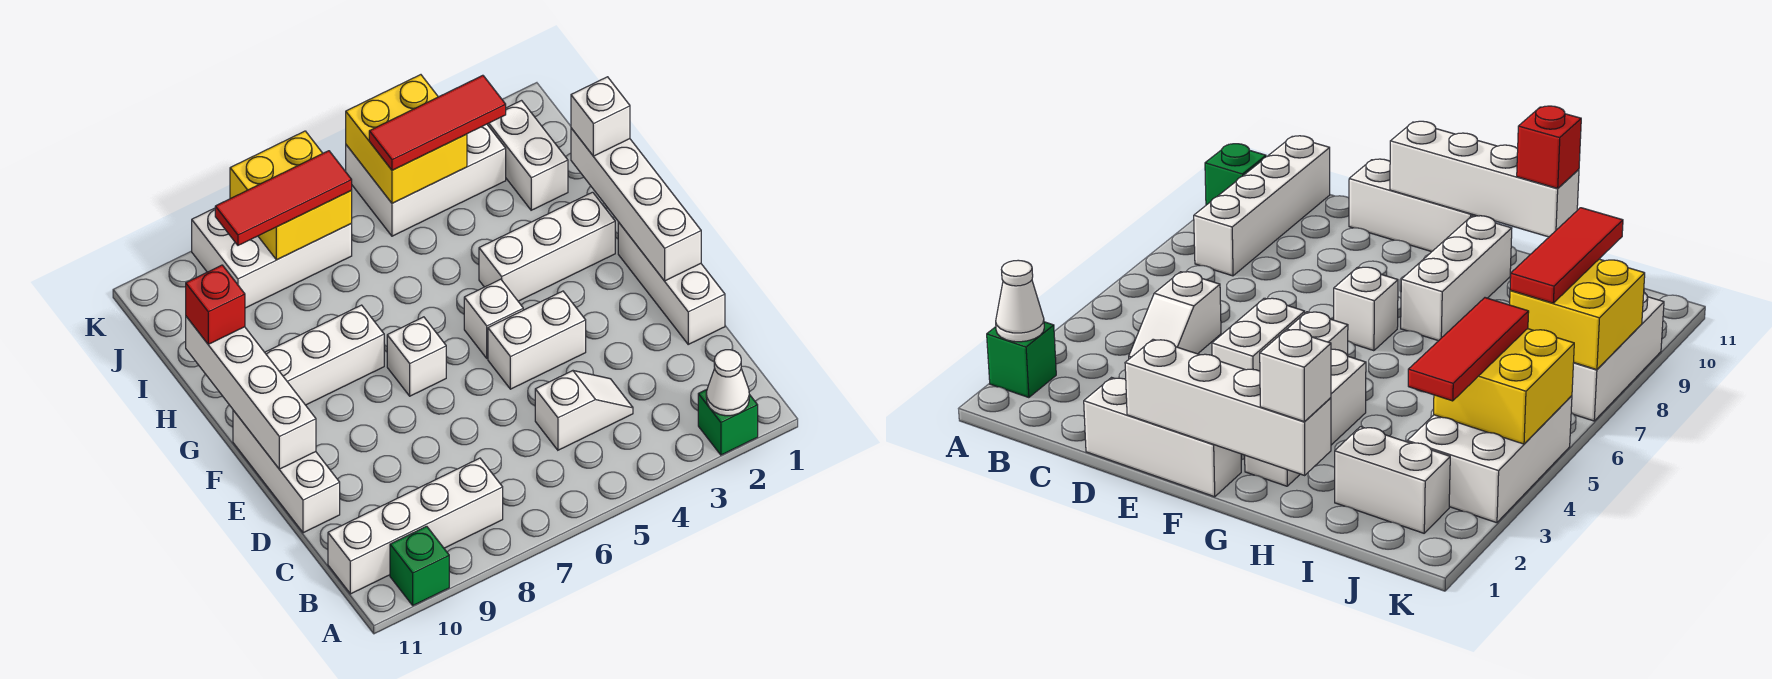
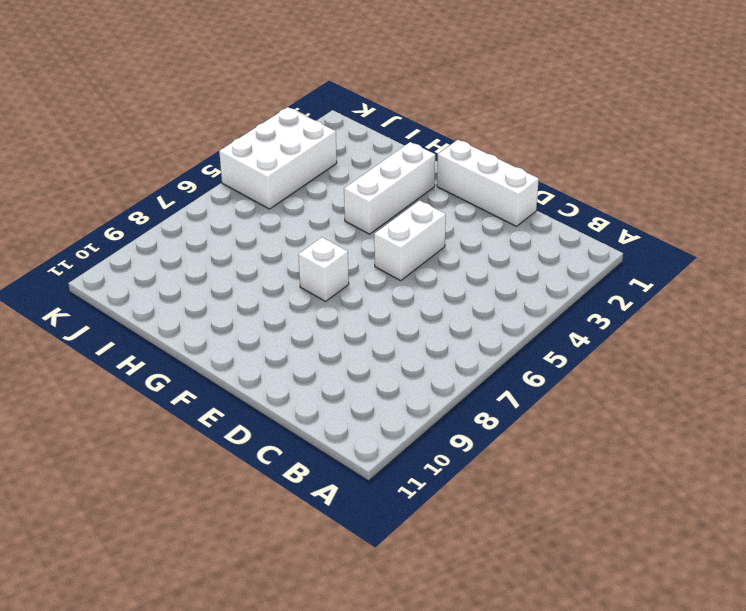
none -> green brick A2 level 1
none -> green brick A10 level 1
none -> white brick B8:B11 level 1

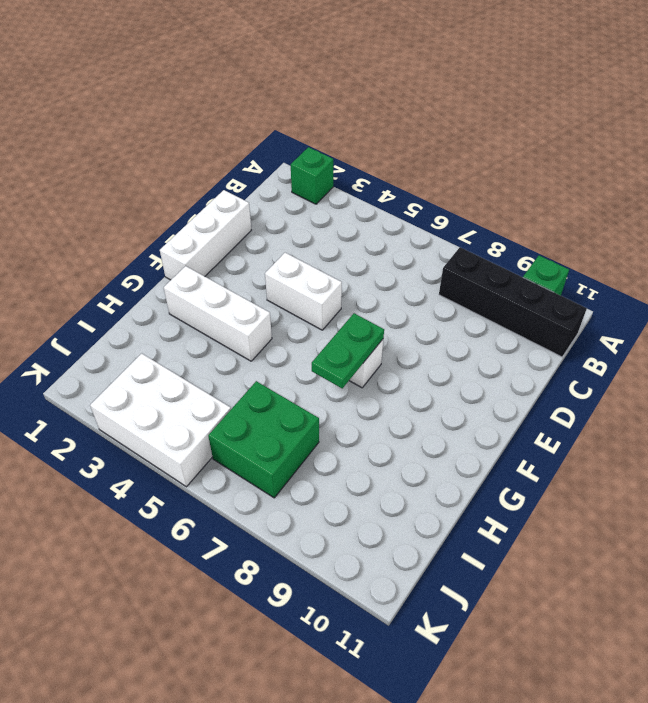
black brick B8:B11 level 1 -> white brick B8:B11 level 1
green plate F7:G7 level 2 -> none
green brick I6:J7 level 1 -> white brick J7:K9 level 1
none -> white slope C4:C5 level 1 top 5
none -> white brick D11:F11 level 1
none -> white brick F5 level 1

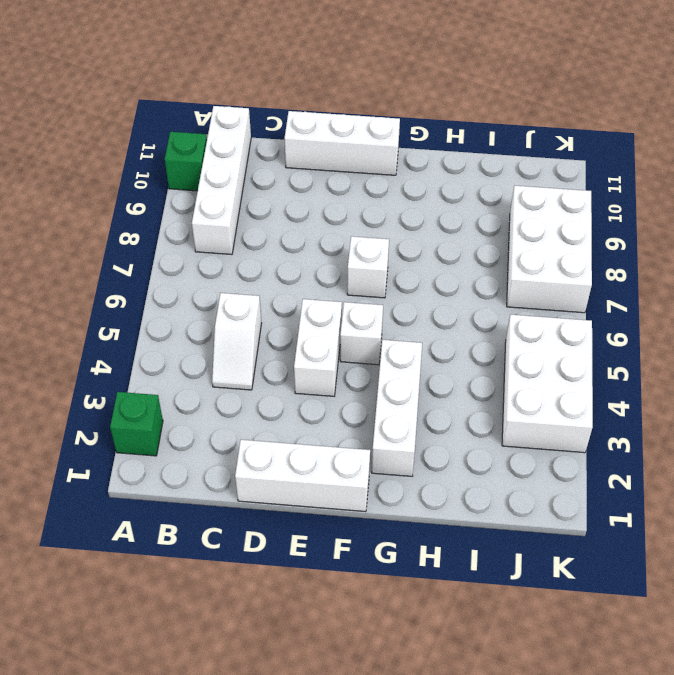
none -> white brick G8:G10 level 1
none -> white brick I2:J2 level 1
none -> white cone A2 level 2

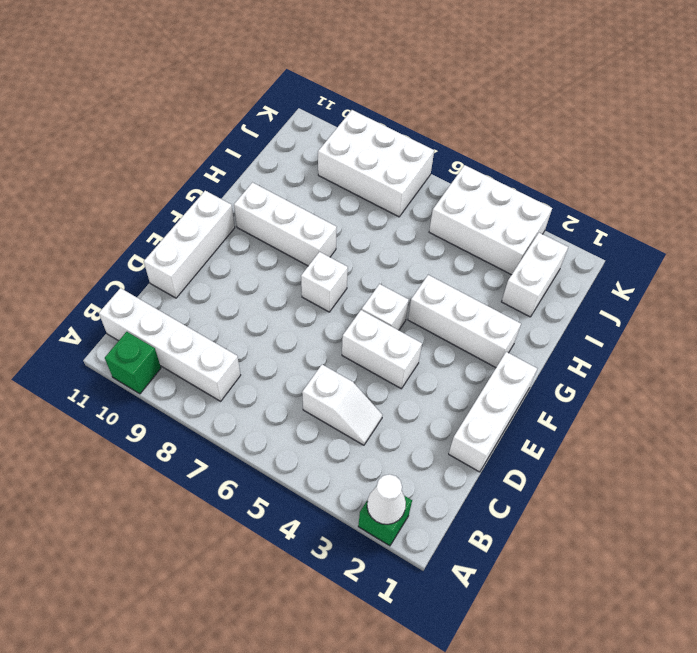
none -> white brick E1:H1 level 2
none -> white brick E11:H11 level 2
none -> yellow brick J4:K5 level 2

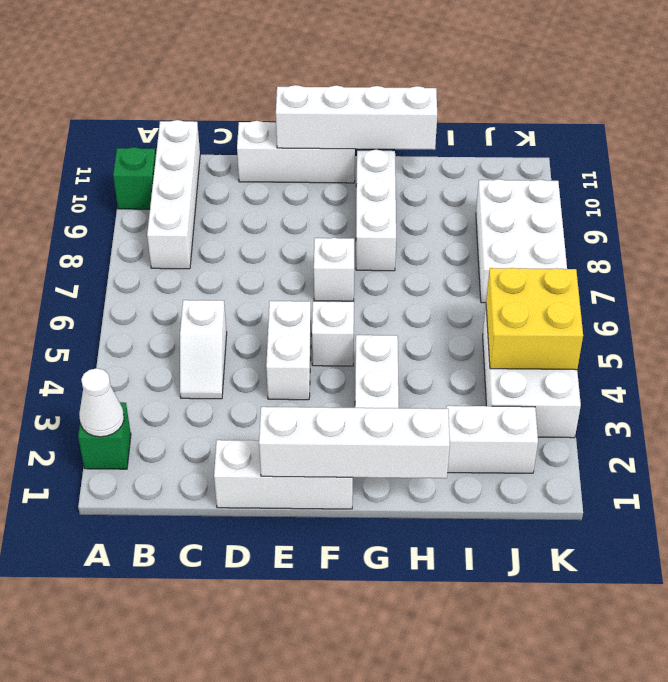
none -> yellow brick J7:K8 level 2
none -> white brick H1 level 3
none -> red brick H11 level 3

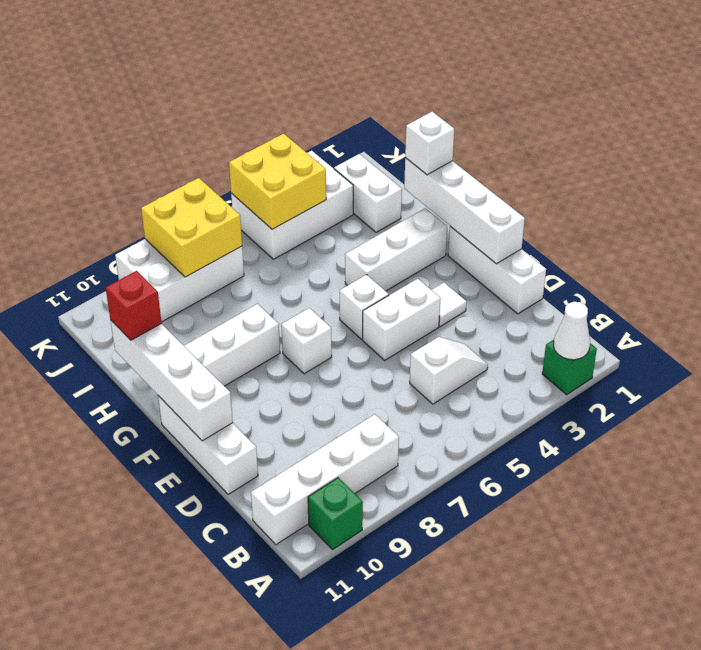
white tile E3 level 1 -> none
none -> red tile J3:J5 level 3
none -> red tile J7:J9 level 3

